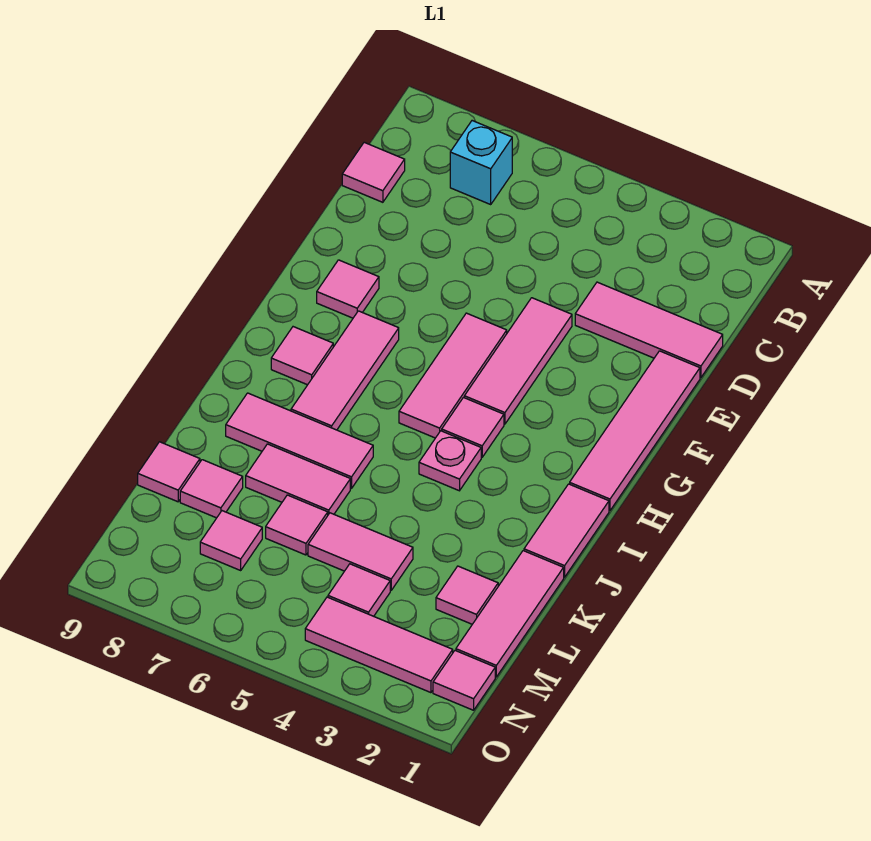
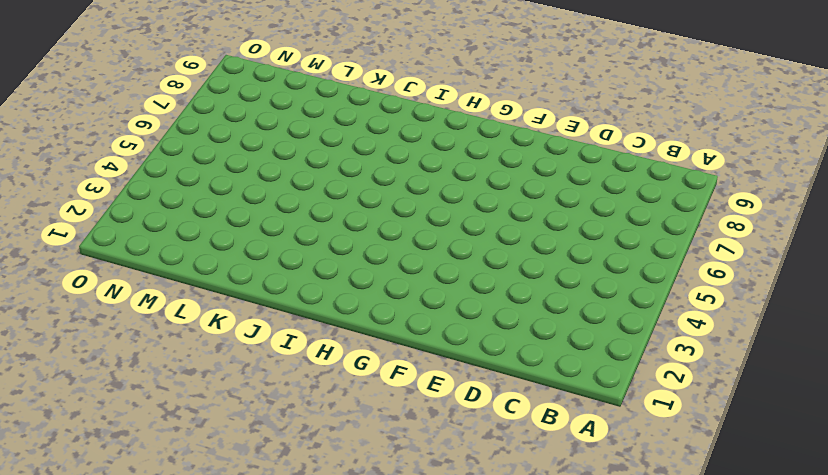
none -> cyan brick B7 level 1
none -> pink tile C9 level 1
none -> pink tile D1:D3 level 1

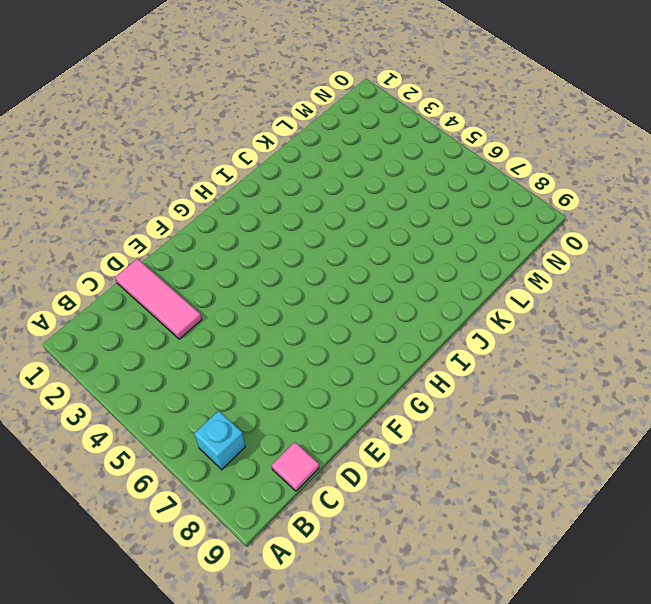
none -> pink tile E1:H1 level 1
none -> pink tile E4:G4 level 1
none -> pink tile F5:H5 level 1

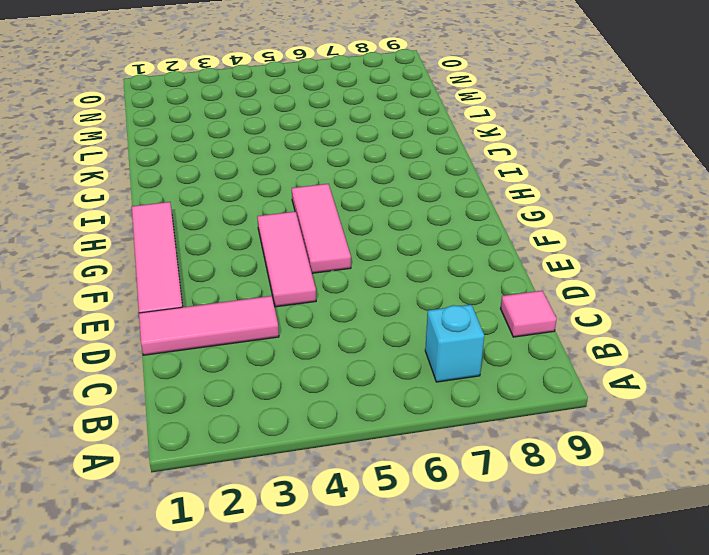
none -> pink tile F8 level 1
none -> pink tile G7:I7 level 1
none -> pink tile H4 level 1

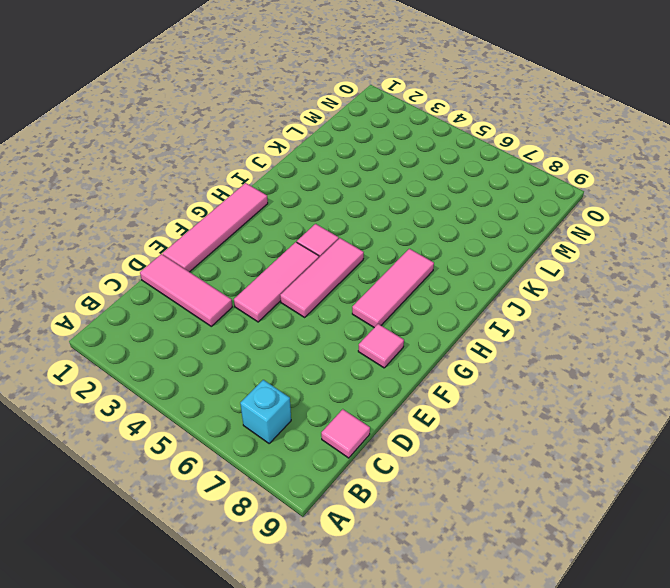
none -> pink tile H8 level 1
none -> pink tile I1:J1 level 1
none -> pink plate I4 level 1

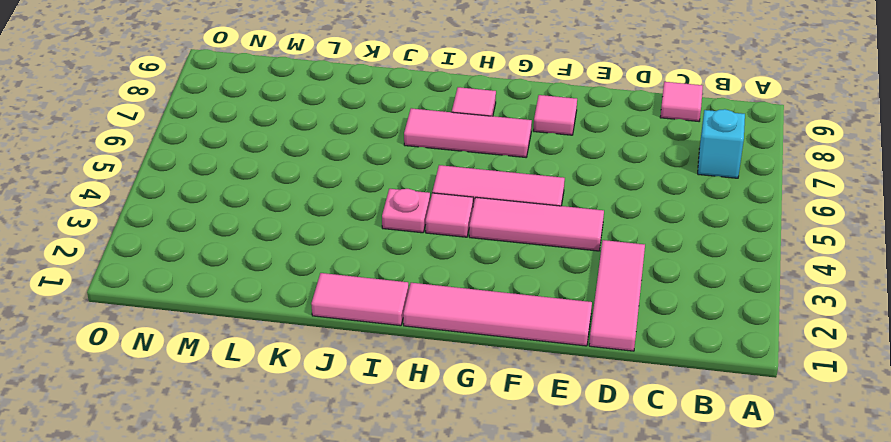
none -> pink tile J6:J8 level 1
none -> pink tile K1:M1 level 1
none -> pink tile K6:K7 level 1

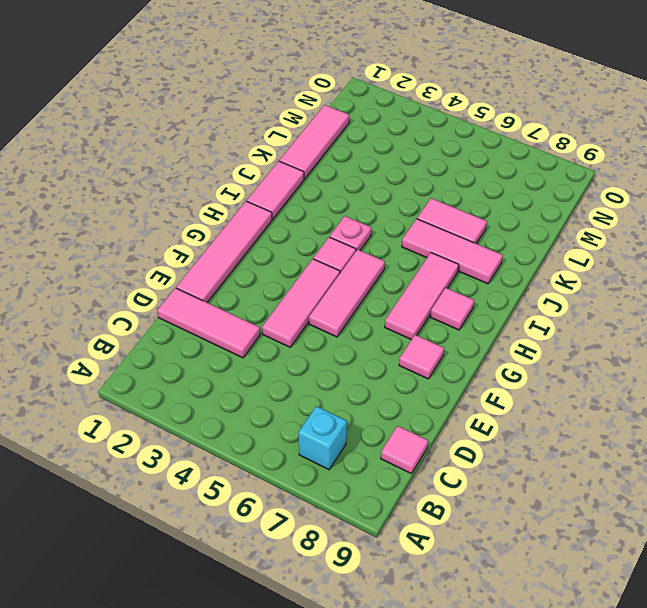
none -> pink tile L2 level 1
none -> pink tile L4:L5 level 1
none -> pink tile L6 level 1

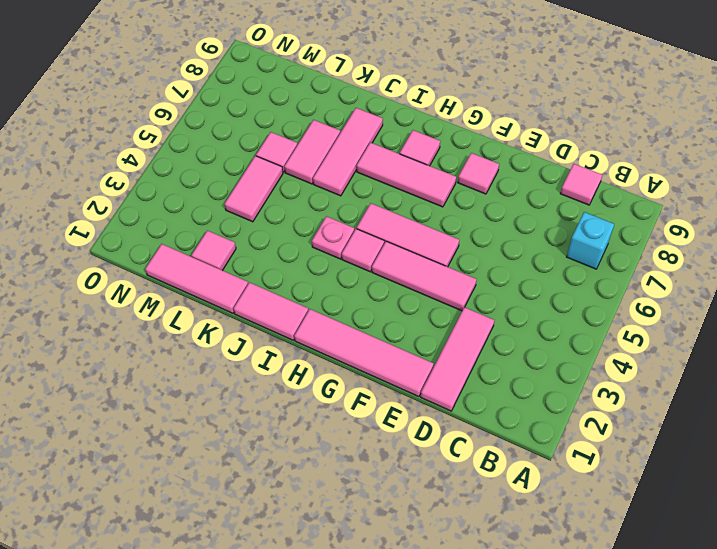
none -> pink tile L8 level 1
none -> pink tile L9 level 1
none -> pink tile M4 level 1

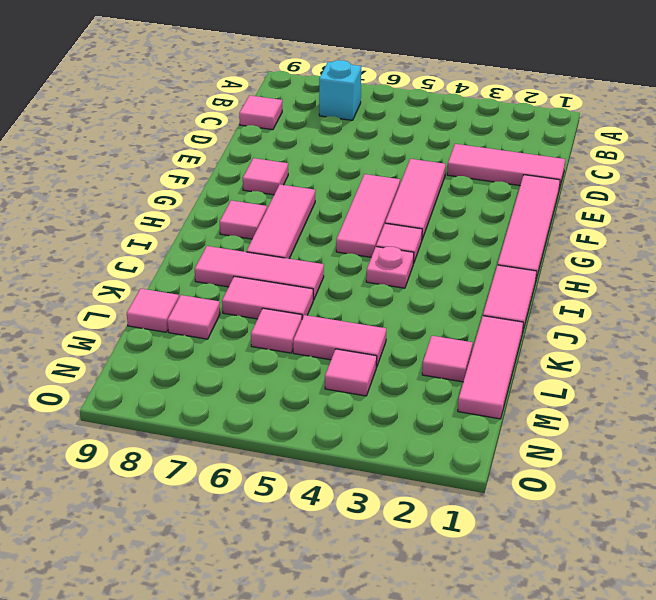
none -> pink tile M7 level 1
none -> pink tile N1 level 1
none -> pink tile N2:N4 level 1

